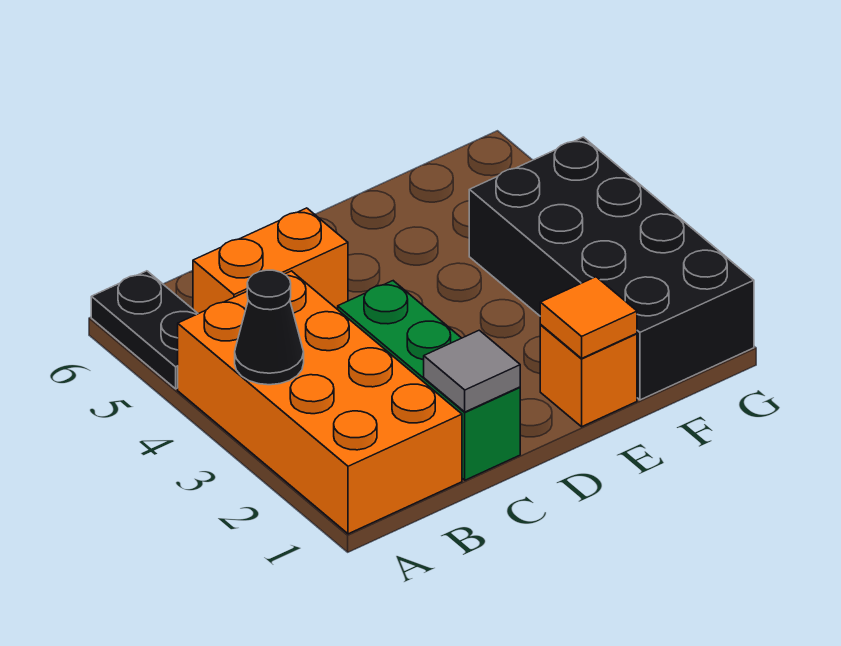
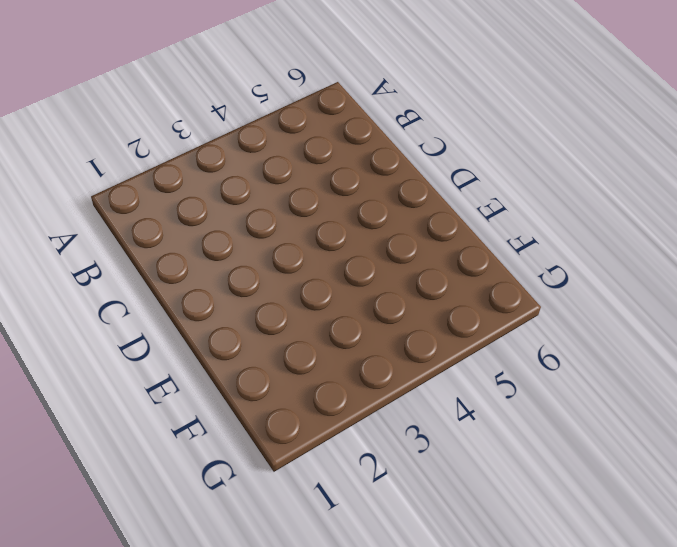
none -> orange brick A1:B4 level 1
none -> black plate A5:A6 level 1

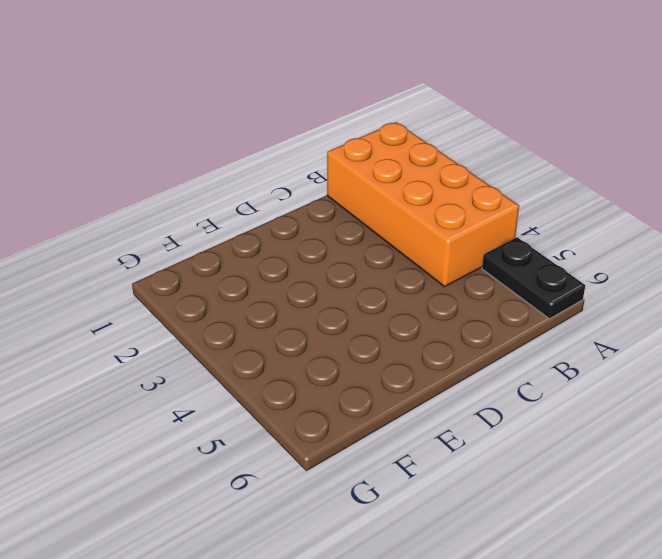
none -> orange brick B5:C5 level 1
none -> green brick C1:C3 level 1

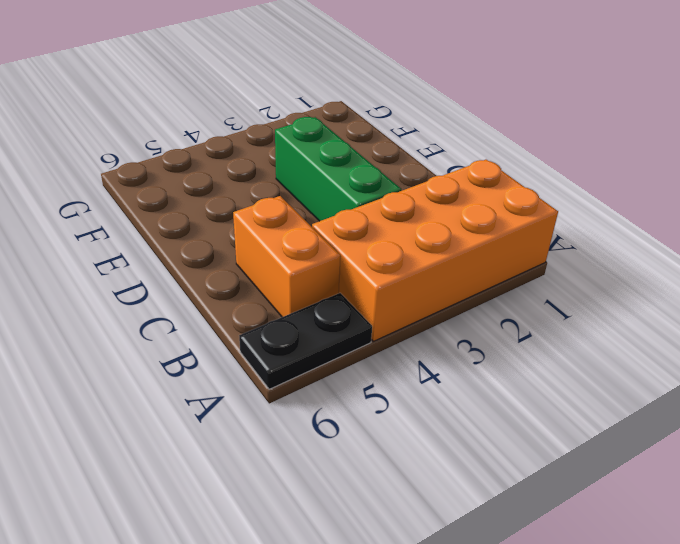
green brick C3:E3 level 1 -> green brick C1:C3 level 1
none -> orange brick E1 level 1
none -> black brick F1:G4 level 1

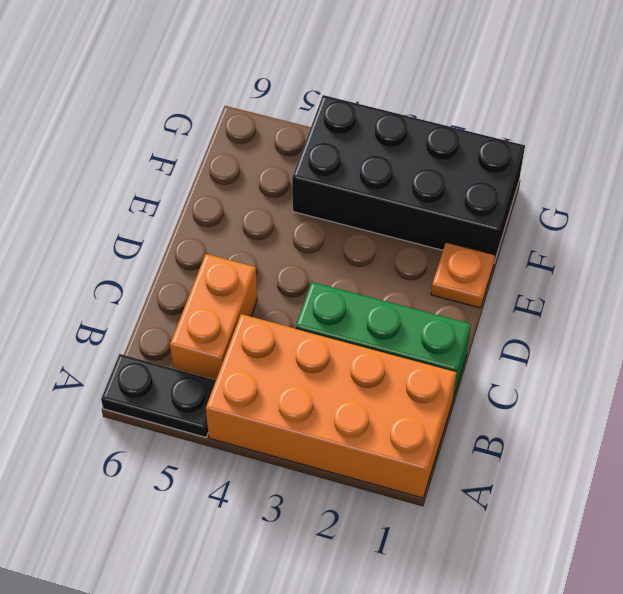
orange plate E1 level 1 -> orange brick E1 level 1
none -> black cone A3 level 2
none -> grey tile C1 level 2

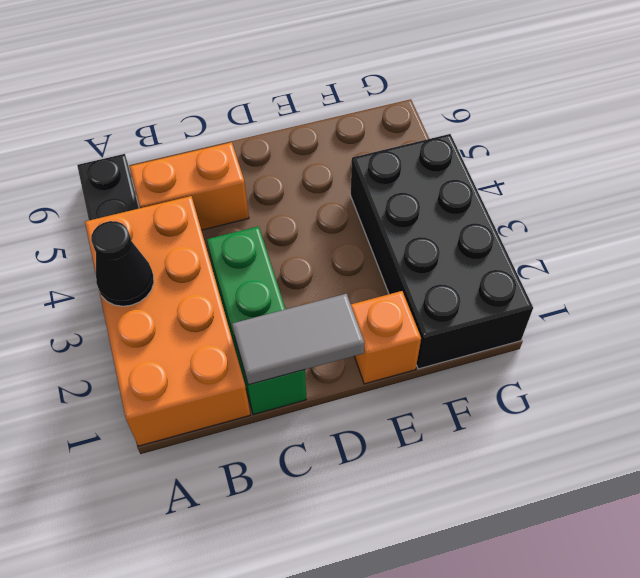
grey tile C1:D1 level 2 -> grey tile C1 level 2
none -> orange tile E1 level 2

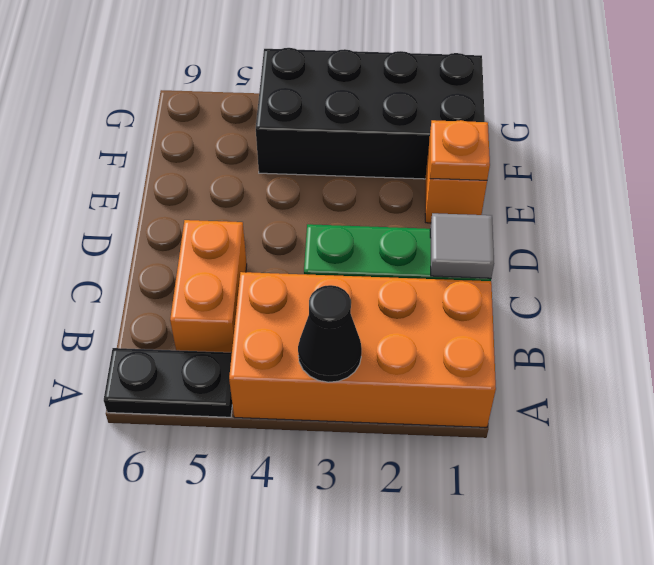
orange plate E1 level 2 -> orange tile E1 level 2

